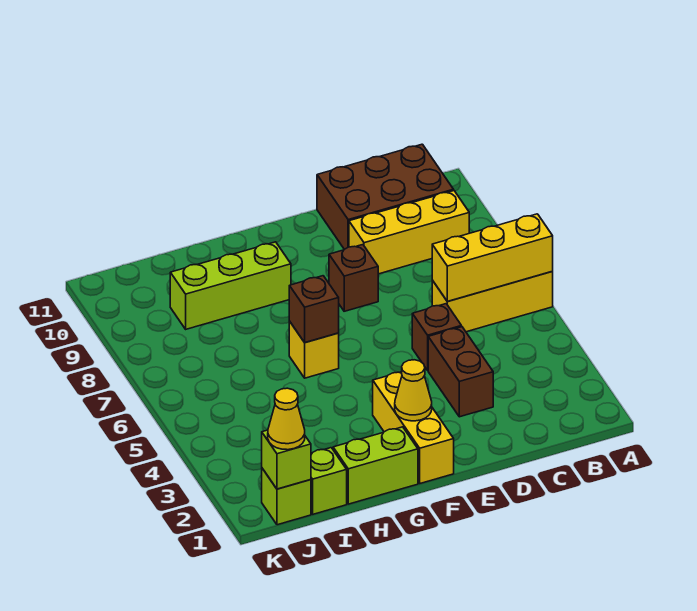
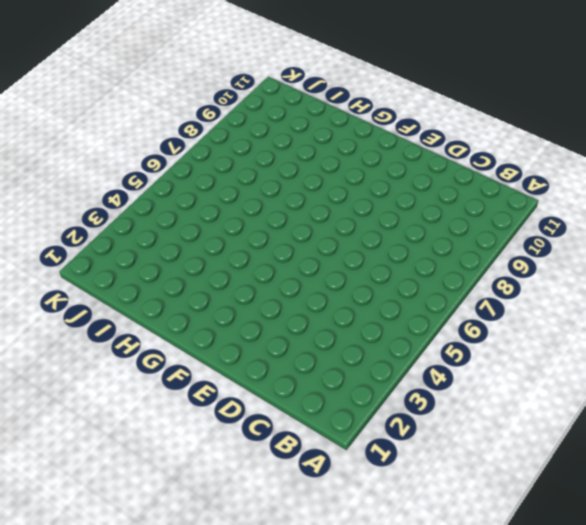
none -> yellow brick A6:C6 level 1
none -> yellow brick B9:D9 level 1
none -> brown brick B10:D11 level 1

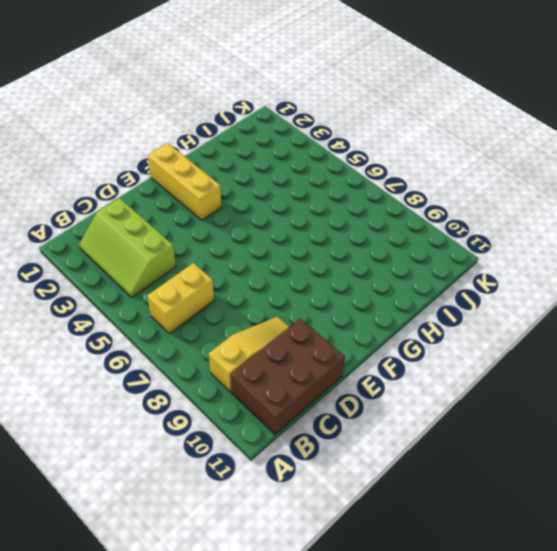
lime slope B2:C4 level 1 top C -> none
yellow brick B6:C6 level 1 -> yellow brick A6:C6 level 1
yellow slope B9:D9 level 1 top B -> yellow brick B9:D9 level 1
none -> brown brick D3:D4 level 1
none -> brown brick D5 level 1
none -> brown brick E8 level 1

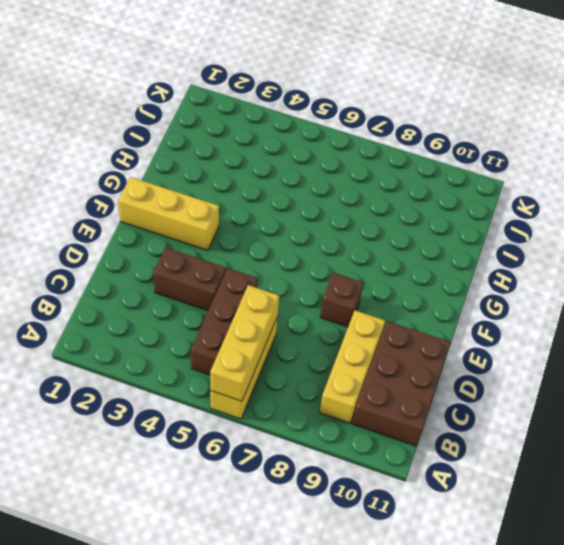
brown brick B5:D5 level 1 -> brown brick D5 level 1
none -> lime brick G1:H1 level 1
none -> yellow brick G6 level 1
none -> lime brick G9:I9 level 1

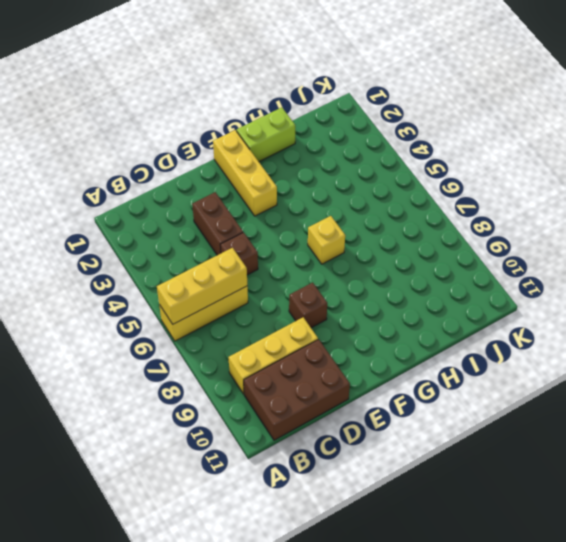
none -> lime brick G9:I9 level 1
none -> lime brick I1 level 1
none -> lime brick J1 level 1

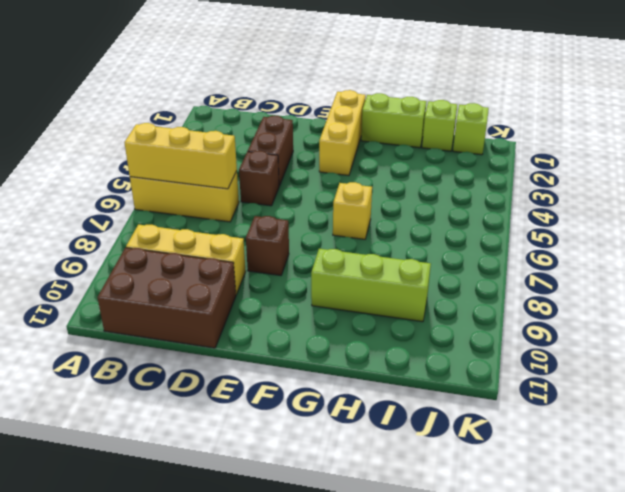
none -> yellow cone F2 level 2
none -> brown brick G6 level 2
none -> lime brick J1 level 2

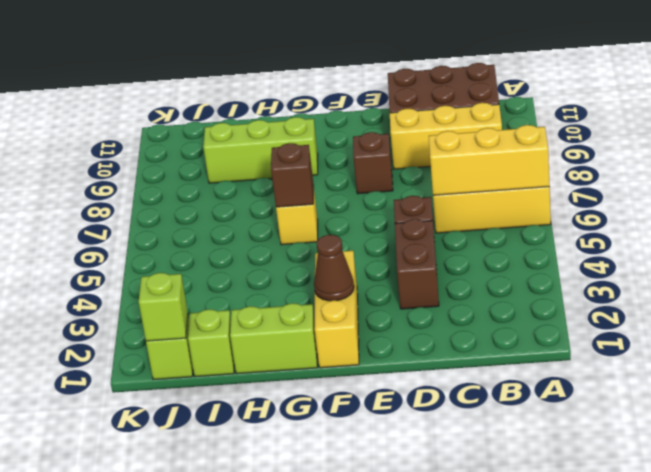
brown cone F2 level 2 -> yellow cone F2 level 2
none -> yellow cone J1 level 3

